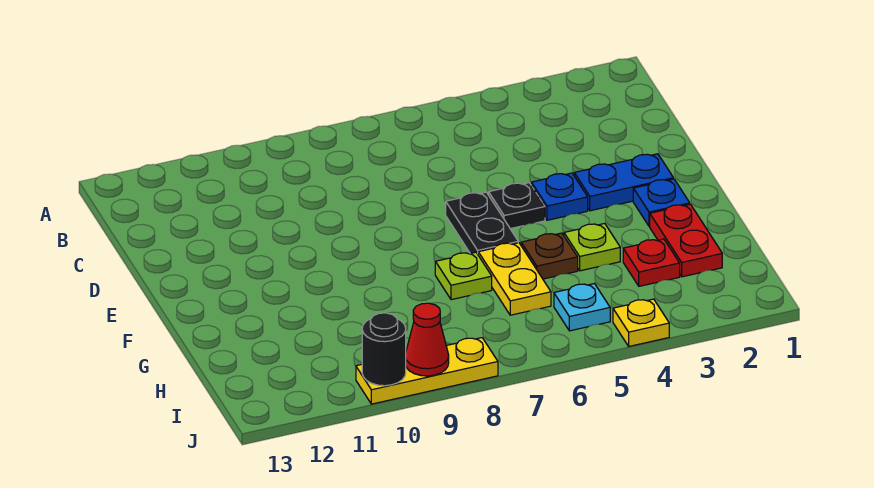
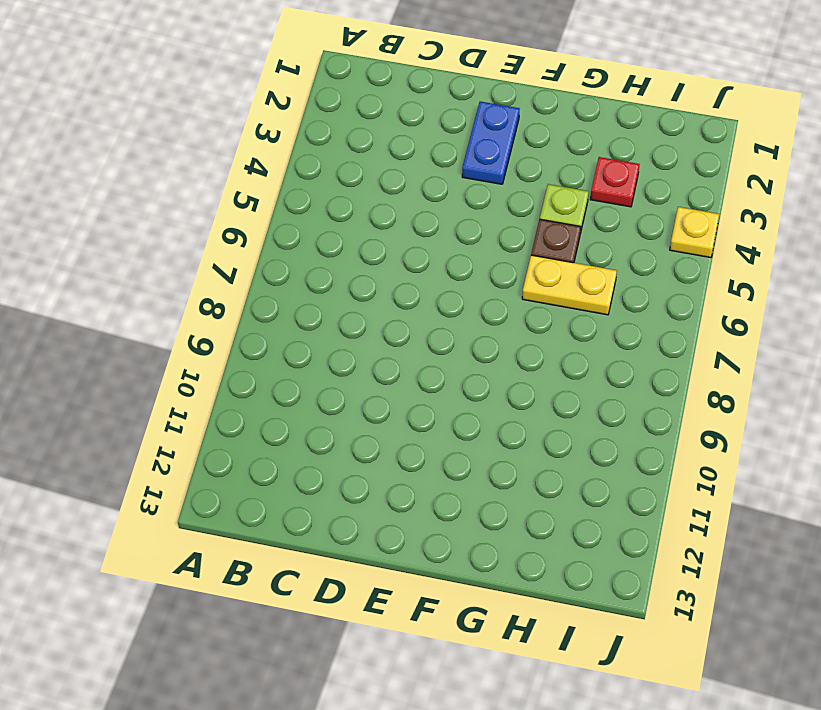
none -> blue plate E4 level 1
none -> black plate E5 level 1
none -> black plate E6:F6 level 1

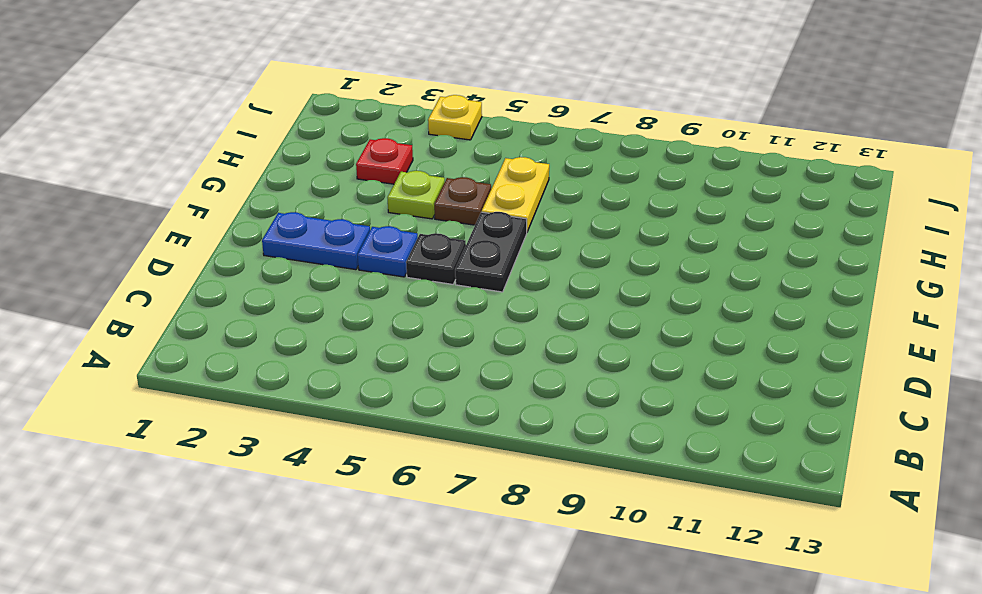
none -> blue plate F2 level 1
none -> red plate G2:H2 level 1
none -> lime plate G7 level 1

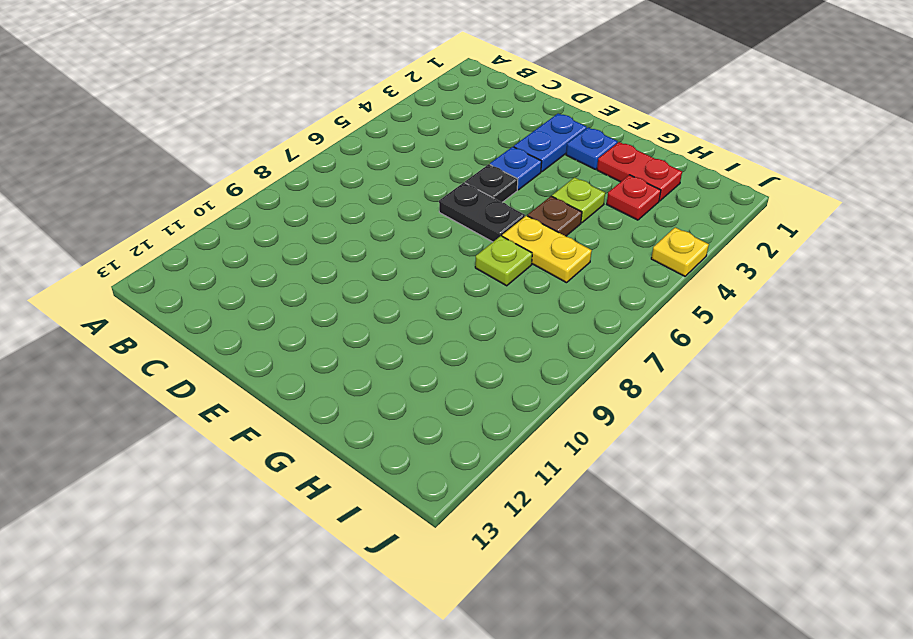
none -> cyan plate I5 level 1
none -> yellow plate J8:J10 level 1
none -> red cone J9 level 2

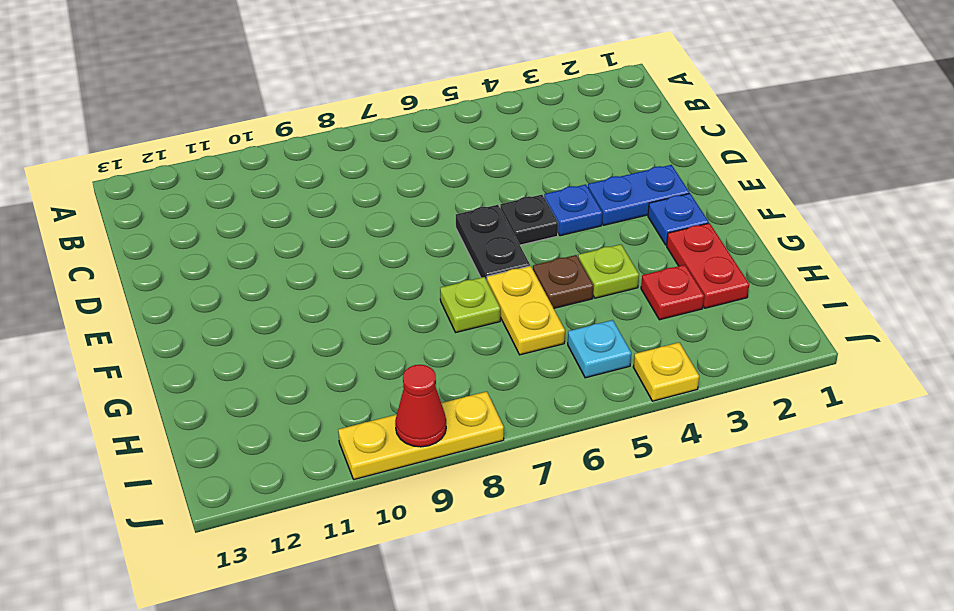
none -> black round brick J10 level 2

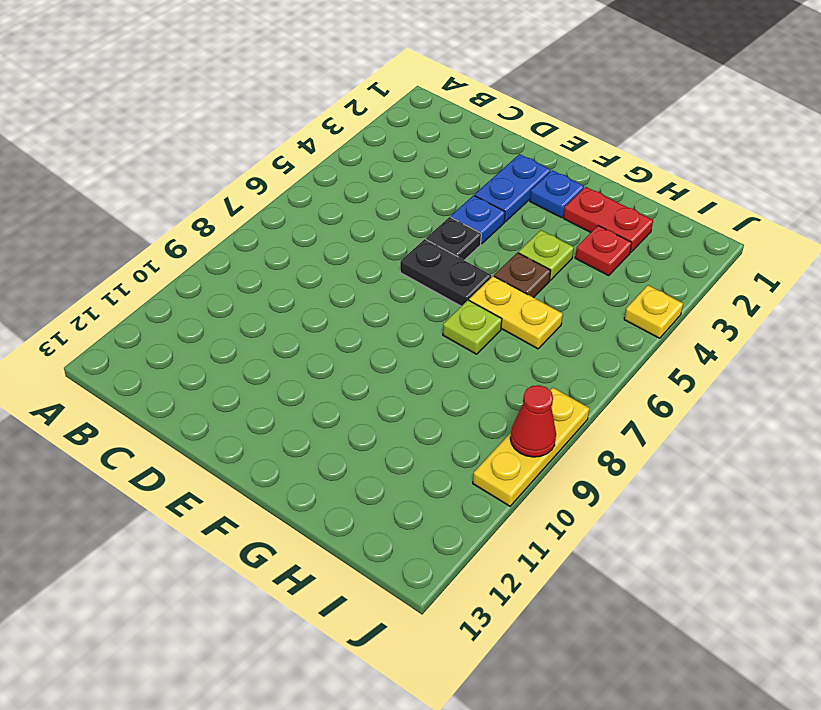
none -> cyan plate I5 level 1
none -> black round brick J10 level 2

